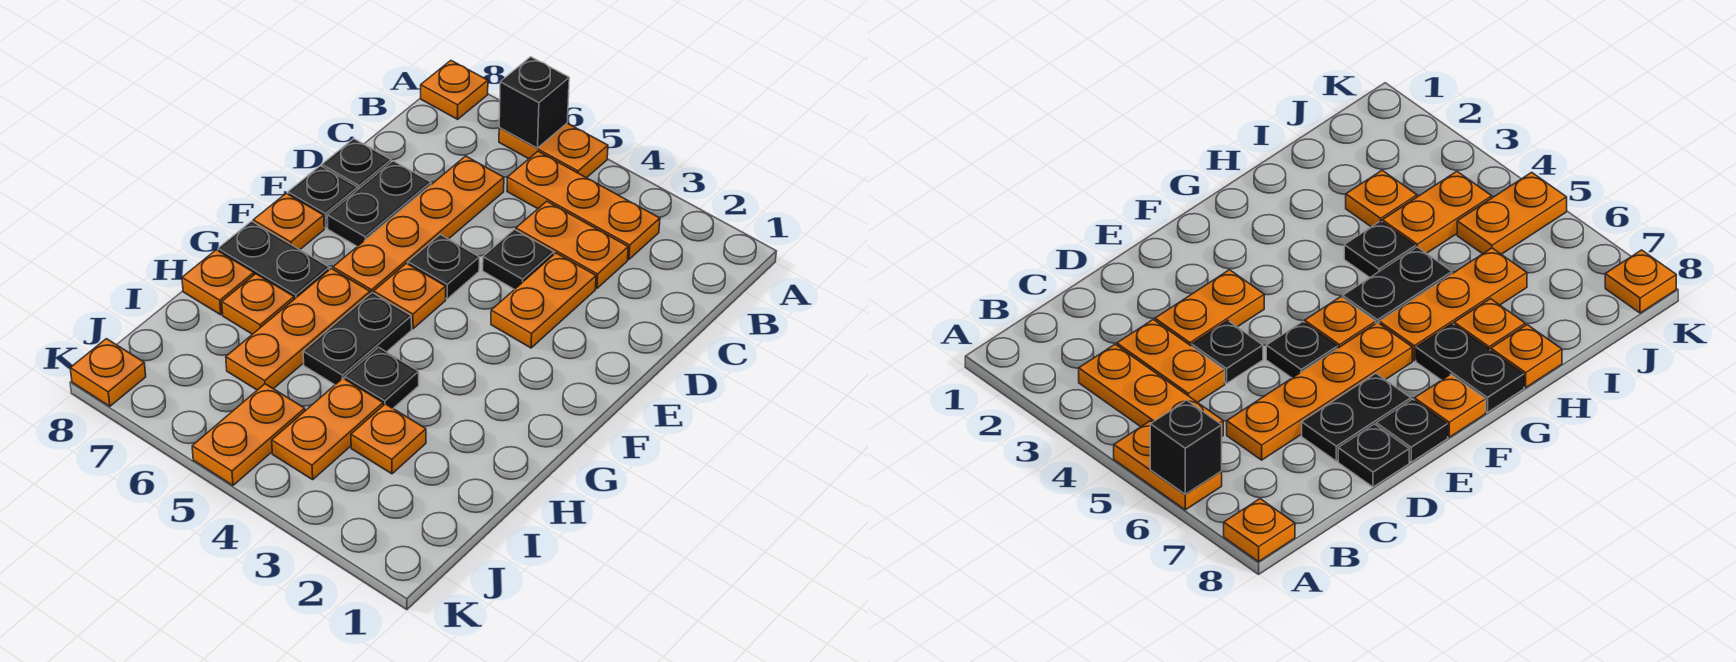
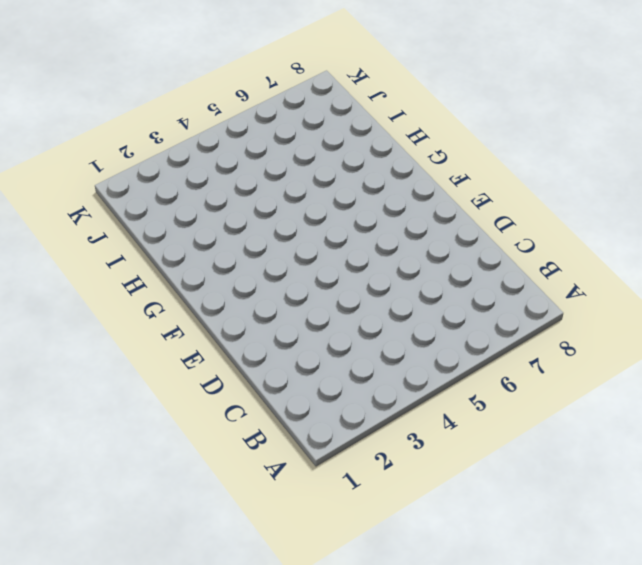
none -> orange plate A5:A6 level 1
none -> orange plate A8 level 1
none -> orange plate B3:B5 level 1

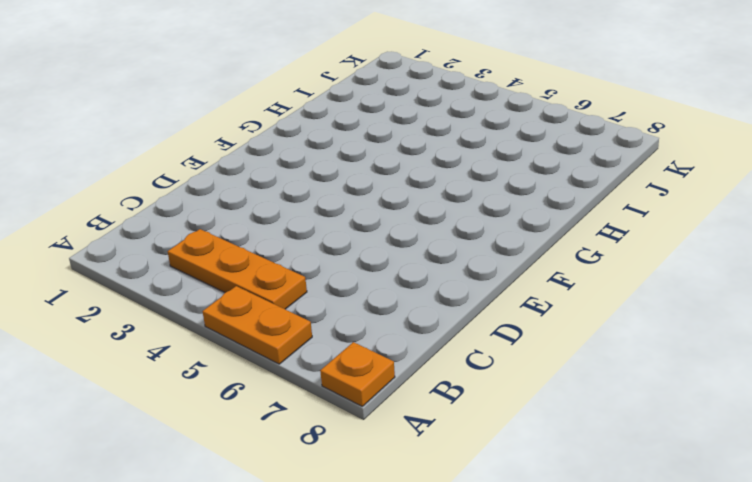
none -> orange plate C3:C4 level 1
none -> orange plate C6:F6 level 1
none -> orange plate D3:E3 level 1

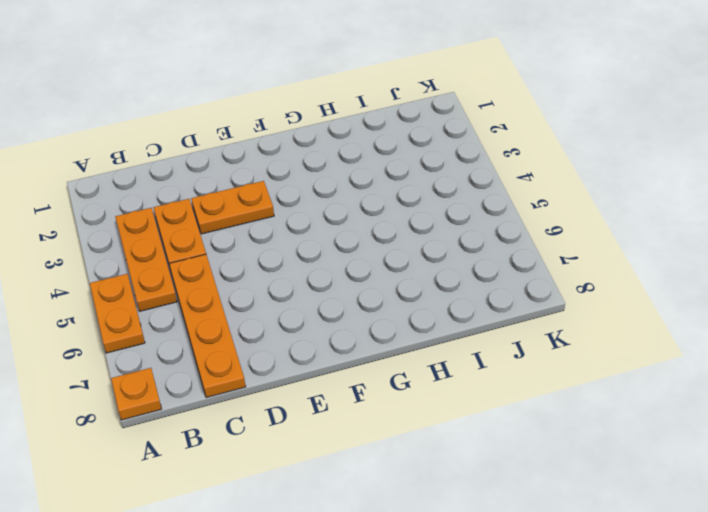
orange plate C5:C8 level 1 -> orange plate C6:F6 level 1
none -> black plate D4 level 1
none -> black plate D7:E7 level 1
none -> black plate D8 level 1

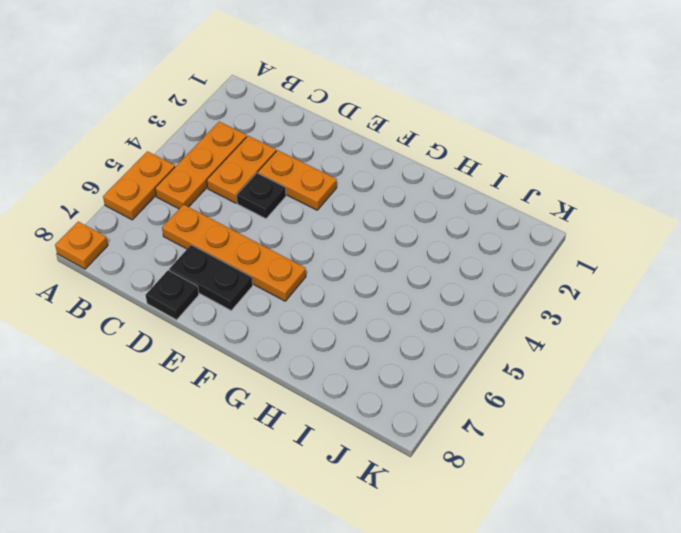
none -> black plate E5 level 1
none -> black plate E8 level 1
none -> orange plate F5 level 1

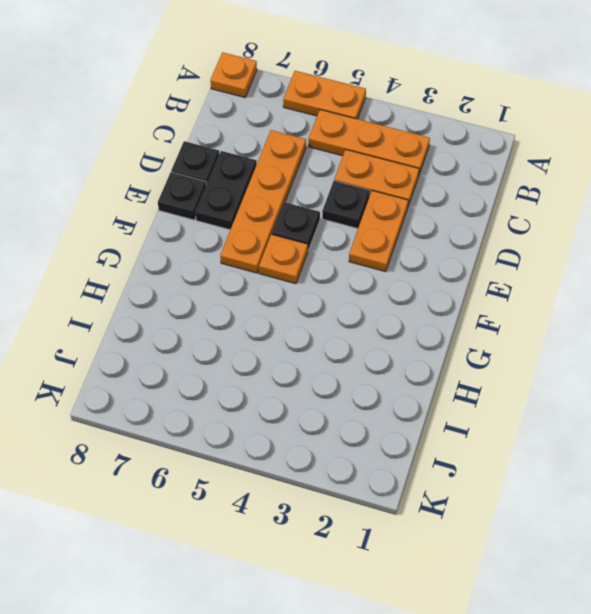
none -> orange plate F8 level 1
none -> black plate G5:H5 level 1
none -> orange plate G6:I6 level 1

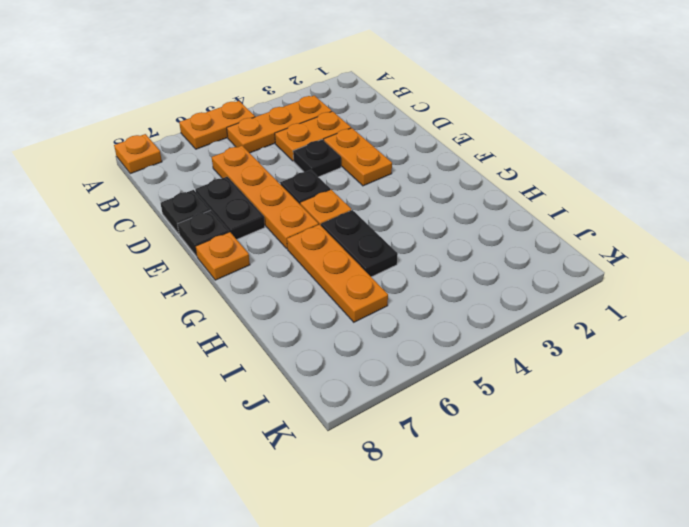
none -> black plate G7:G8 level 1
none -> black plate H4 level 1
none -> orange plate H7 level 1

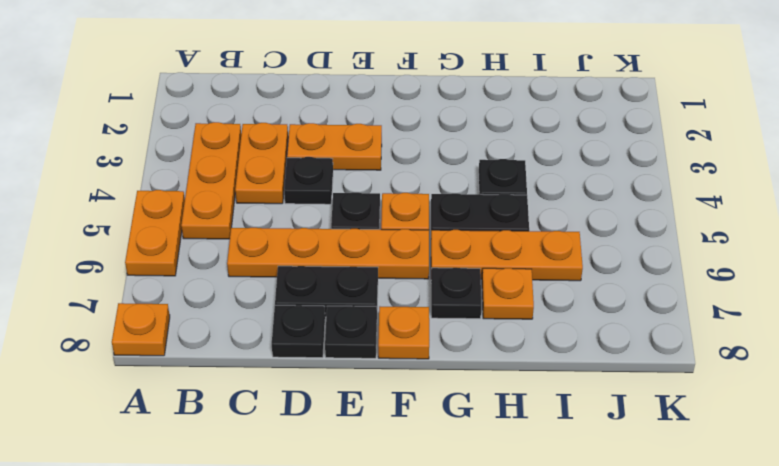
black plate G7 level 1 -> black plate G7:G8 level 1
none -> orange plate H8 level 1
none -> orange plate I3 level 1
none -> orange plate I4:J4 level 1

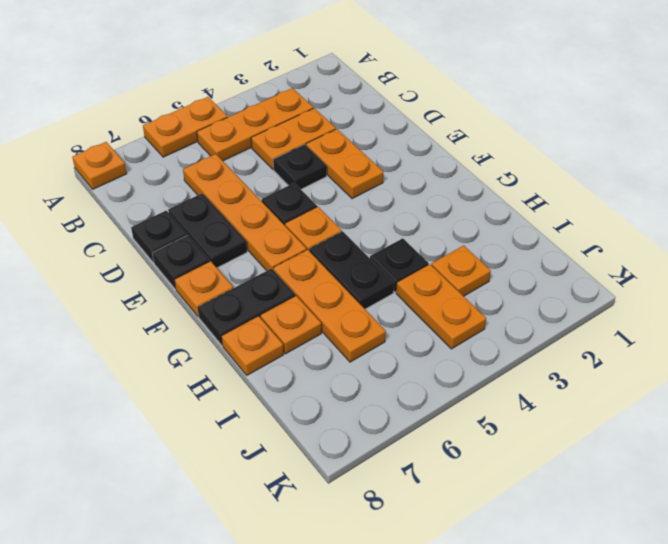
none -> orange plate J5:K5 level 1
none -> orange plate K8 level 1
none -> black brick A6 level 2

